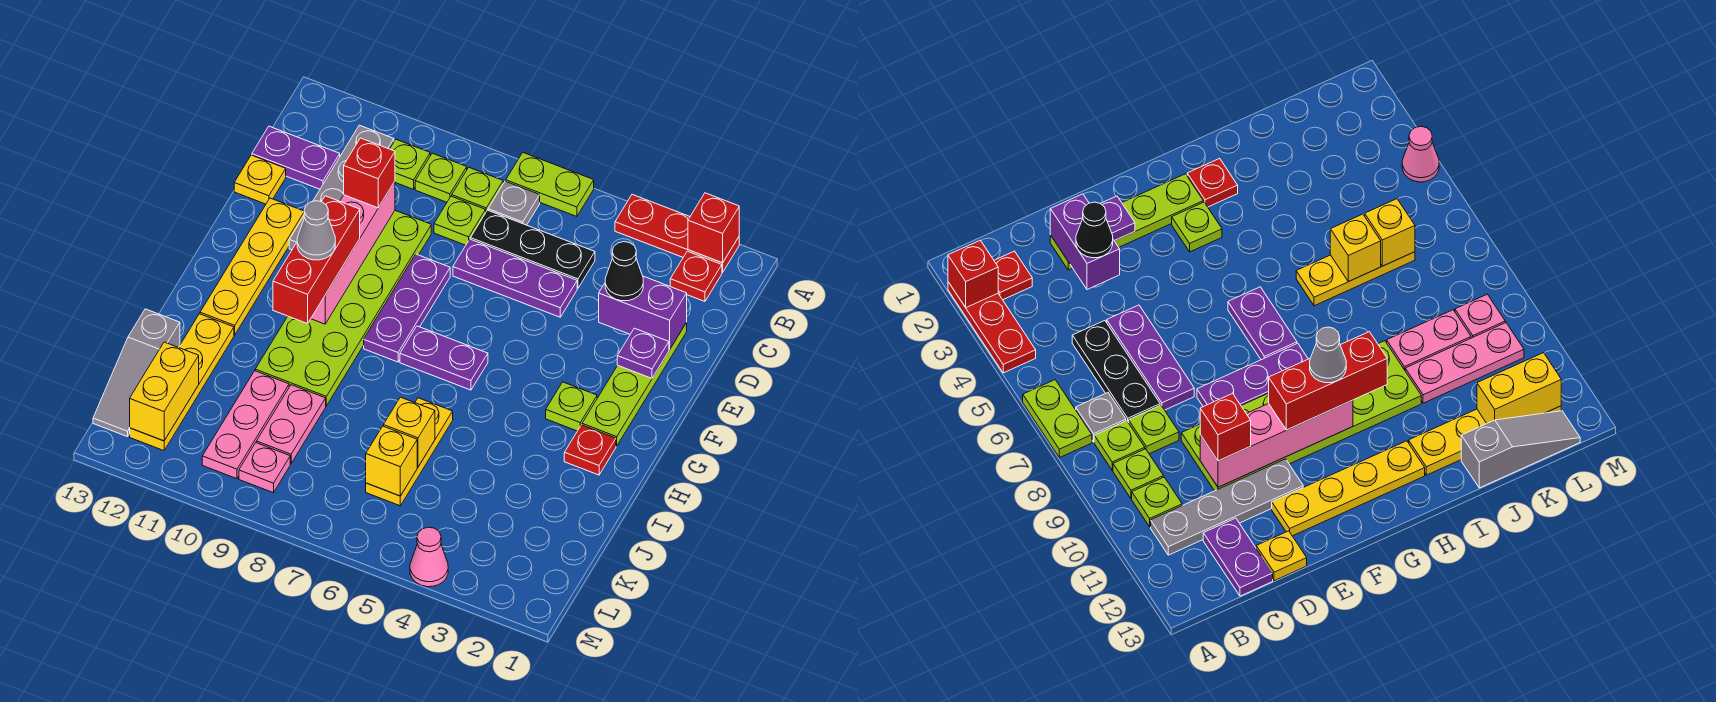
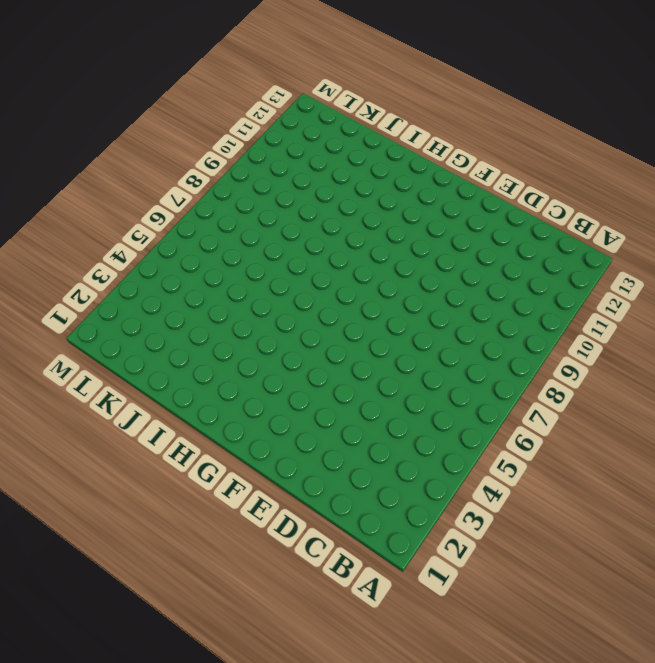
none -> red plate A2:A4 level 1
none -> lime plate A6:A7 level 1
none -> red plate B2 level 1
none -> grey plate B7 level 1

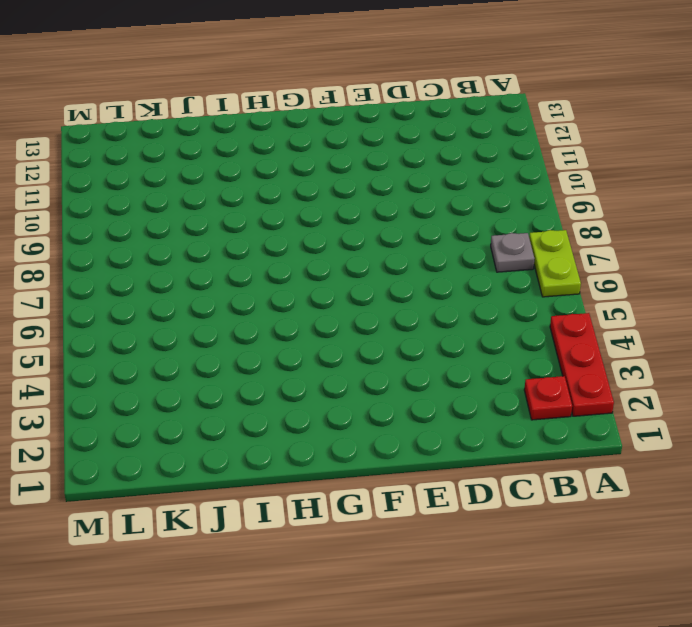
none -> lime plate B8 level 1
none -> lime plate B9 level 1
none -> lime plate B10 level 1
none -> grey plate B11:E11 level 1

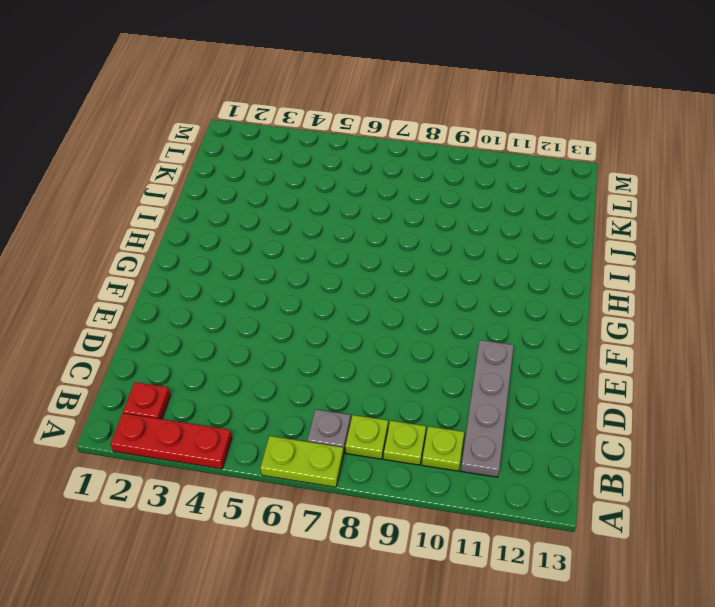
none -> black plate C5:C7 level 1
none -> lime plate C8 level 1
none -> purple plate C12:C13 level 1
none -> lime plate D2:G2 level 1

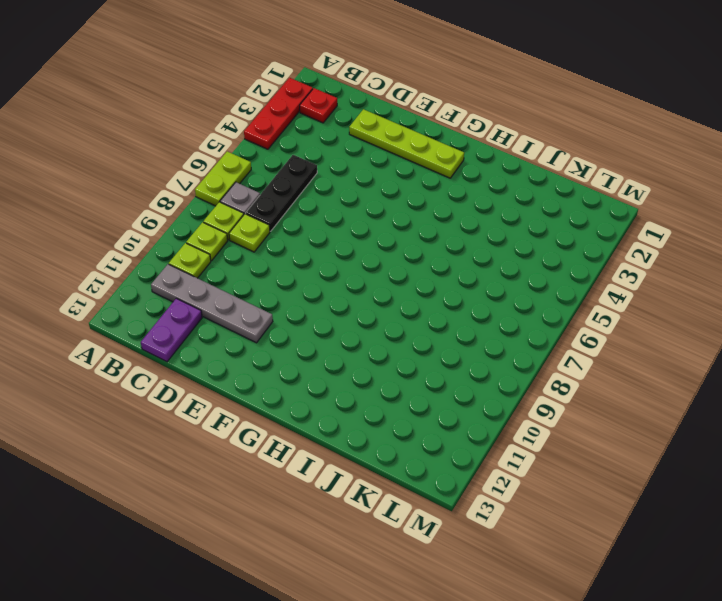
none -> purple plate D5:D7 level 1
none -> lime plate D9:I10 level 1
none -> yellow plate D13 level 1
none -> purple plate E8:G8 level 1

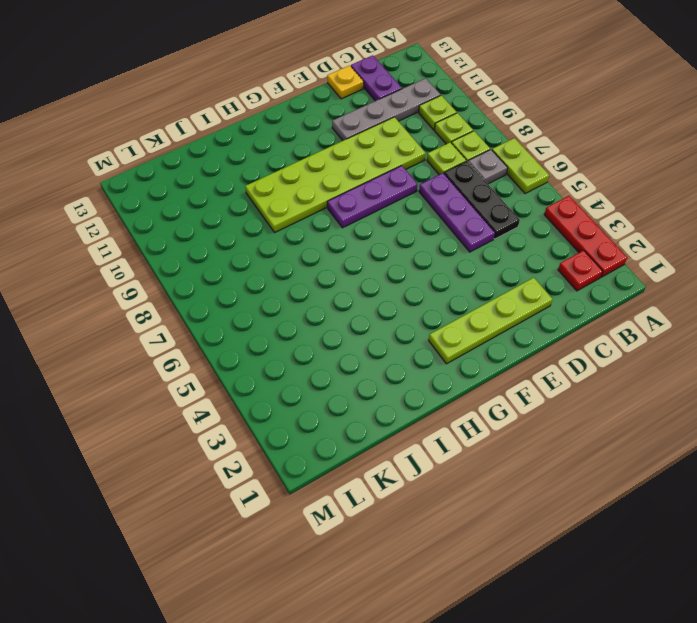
none -> yellow plate E12:H12 level 1
none -> lime plate G3 level 1
none -> purple plate G6:G7 level 1
none -> red plate H2 level 1

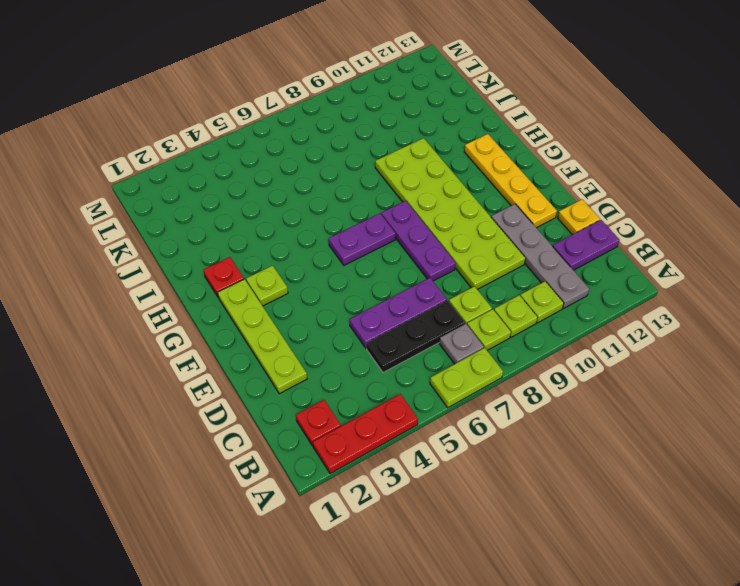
none -> yellow plate I6:K6 level 1
none -> yellow plate I12:L12 level 1
none -> pink plate J9:K9 level 1
none -> pink plate J10:L10 level 1

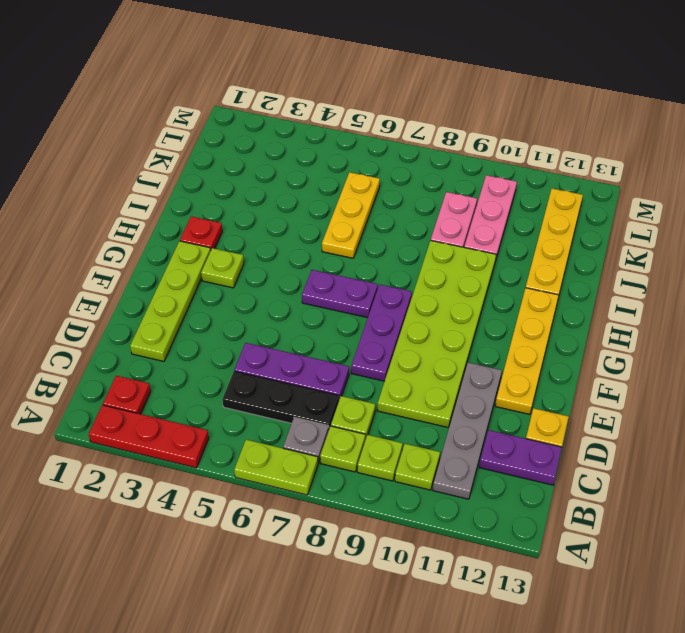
none -> grey slope J13:L13 level 1 top J
none -> pink plate L9 level 1
none -> pink cone M4 level 1
none -> red brick A2 level 2

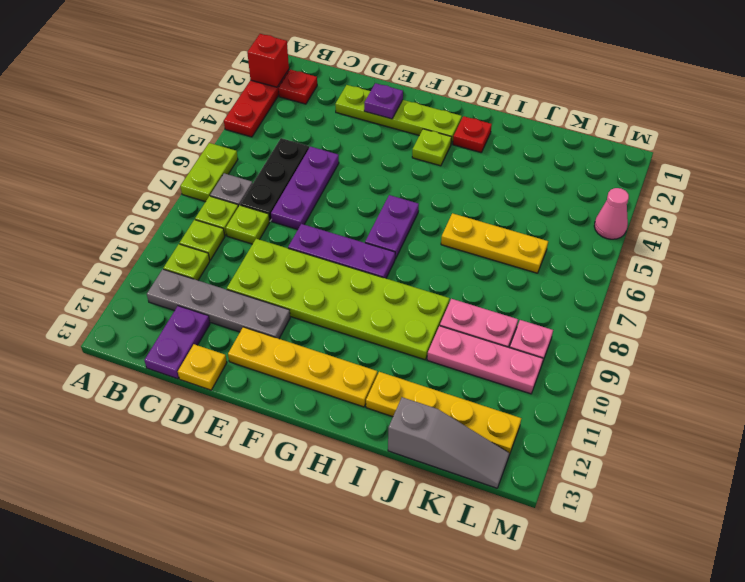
none -> purple brick D2:D3 level 2
none -> pink brick D10:G10 level 2
none -> yellow brick J6 level 2
none -> yellow brick K6 level 2

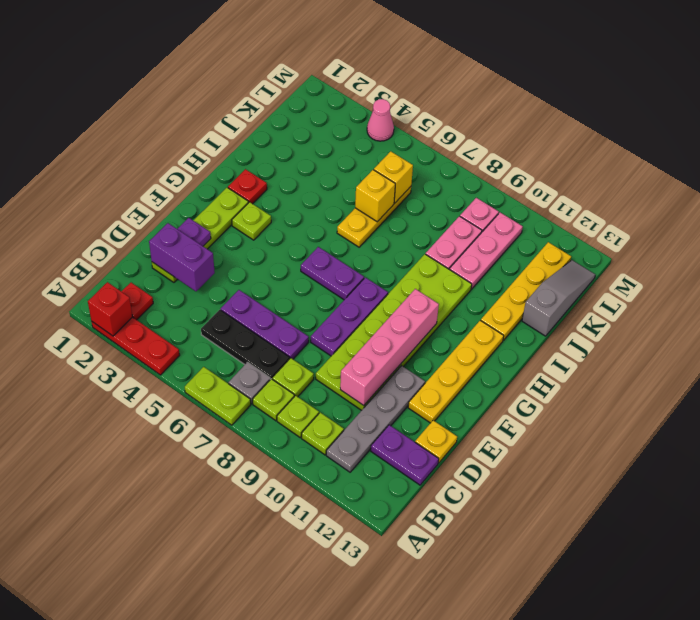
none -> yellow brick K12:L12 level 2
none -> black cone D3 level 3
none -> red brick D10 level 3
none -> red brick F10:H10 level 3

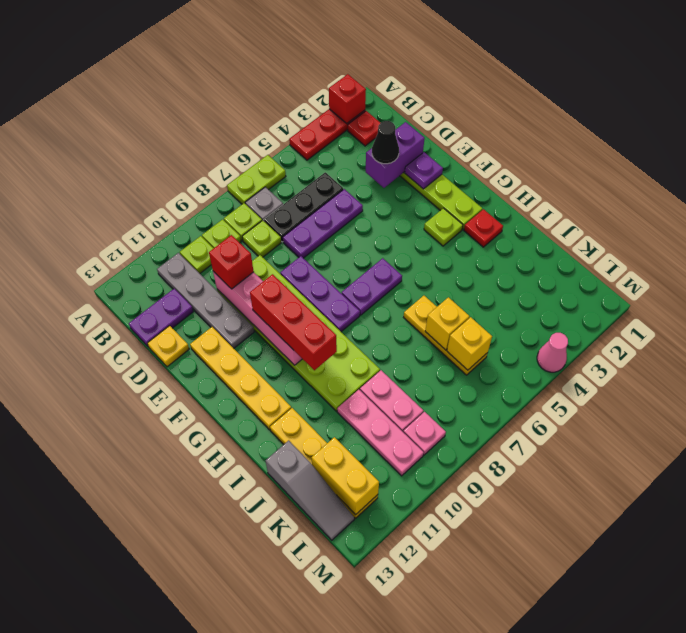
none -> grey cone G10 level 4

